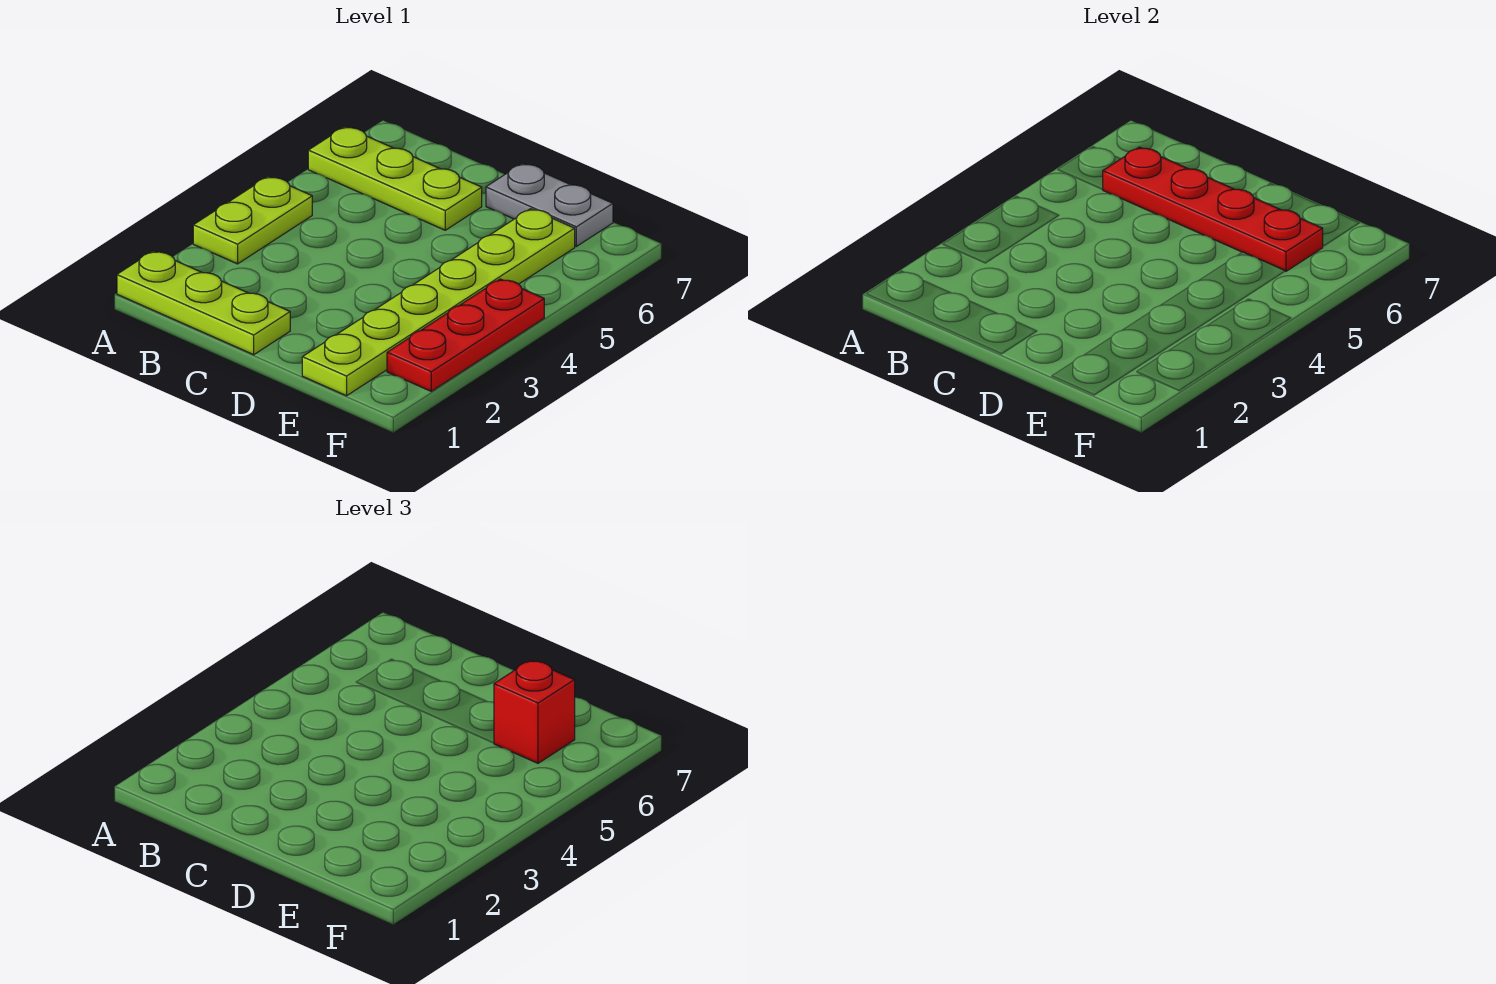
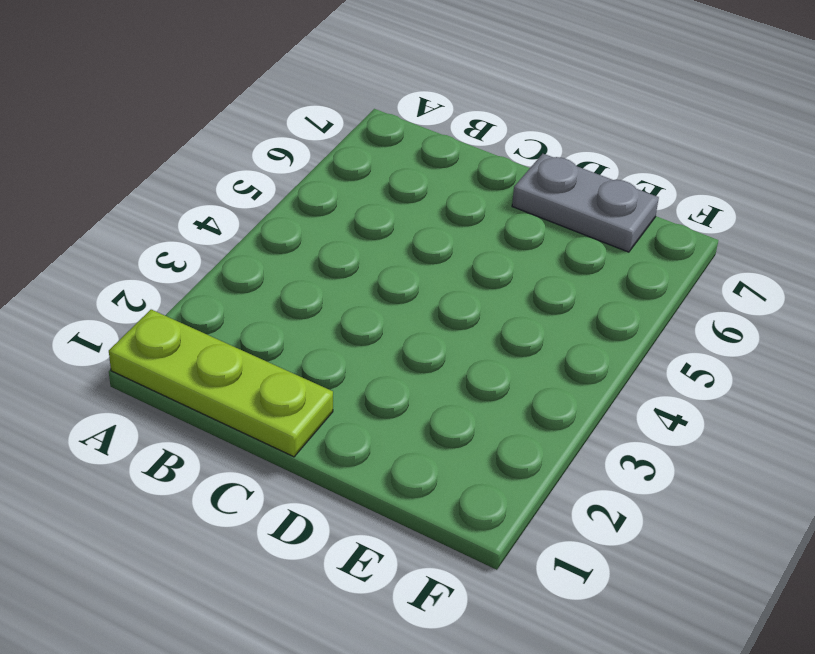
none -> lime plate A3:A4 level 1
none -> lime plate A6:C6 level 1

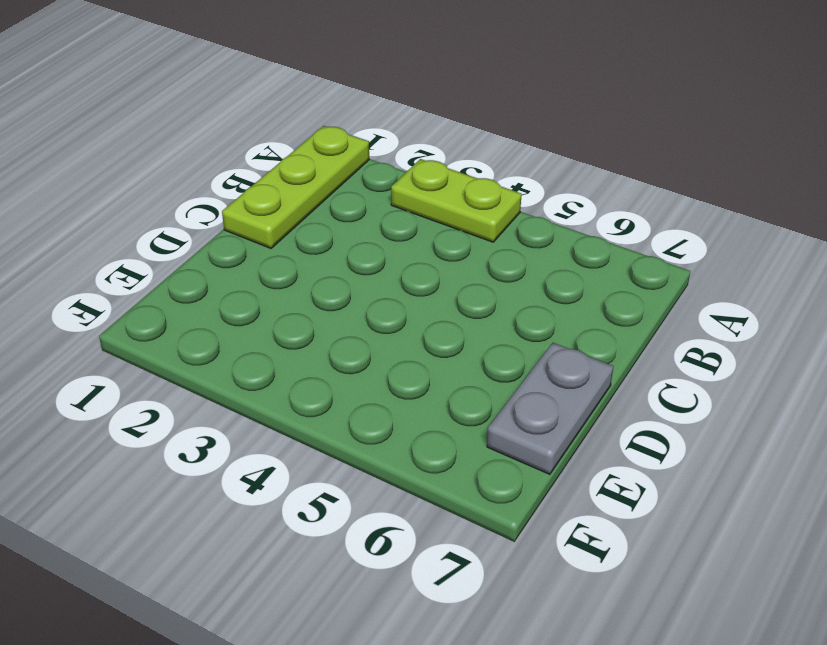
none -> lime plate A6:C6 level 1
none -> lime plate E1:E6 level 1

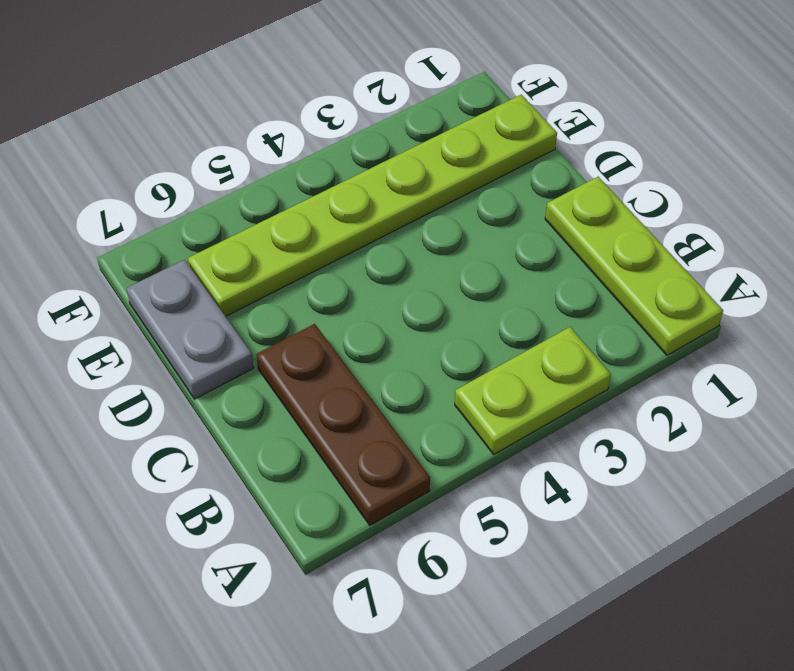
brown plate A6:C6 level 1 -> lime plate A6:C6 level 1
none -> red plate F2:F4 level 1
none -> red plate B6:E6 level 2

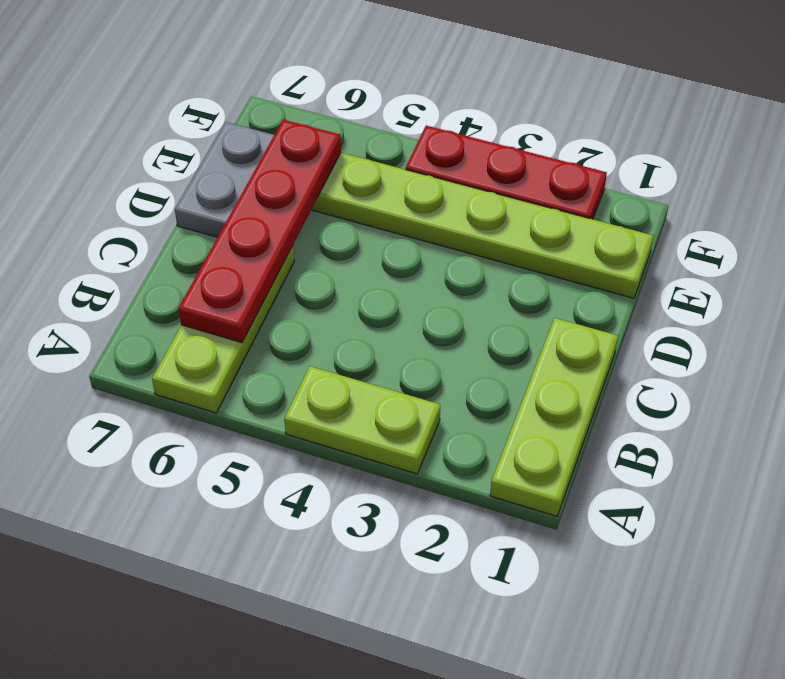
none -> red brick E6 level 3

